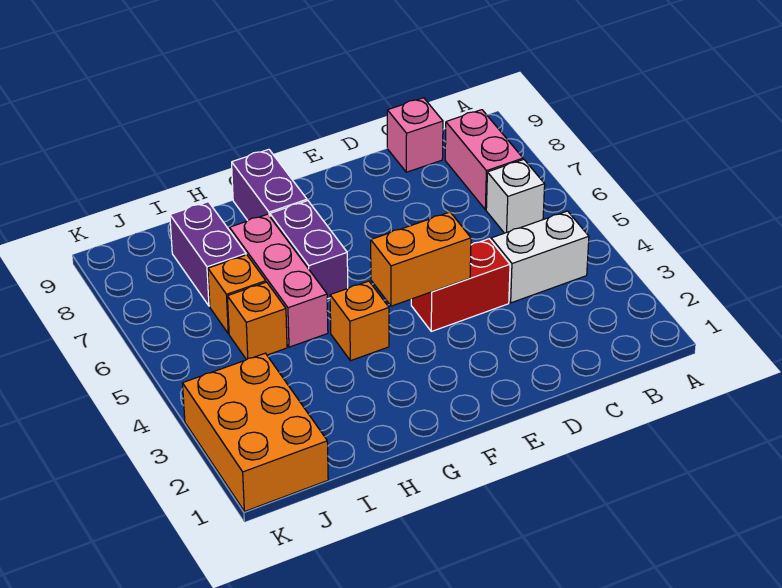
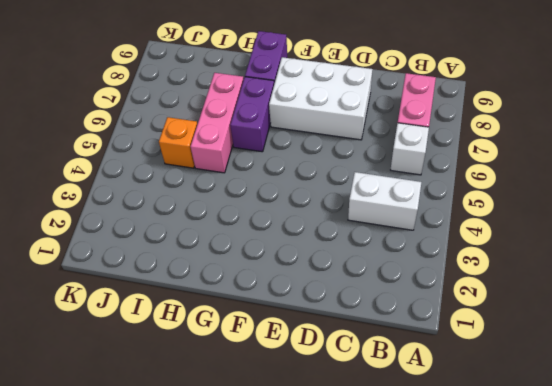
white brick D7:F8 level 1 -> none
none -> pink brick C9 level 1
none -> red brick D4:E4 level 1
none -> orange brick G4 level 1

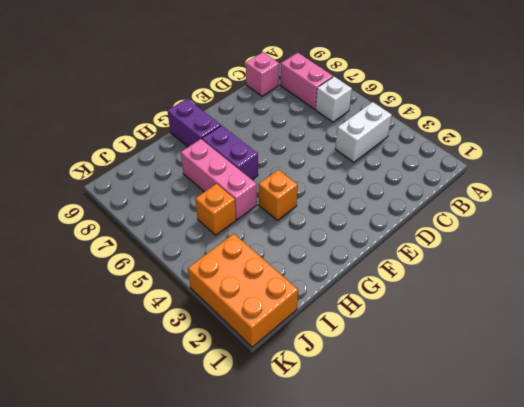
none -> red brick D4:E4 level 1
none -> orange brick I6 level 1
none -> purple brick I7:I8 level 1

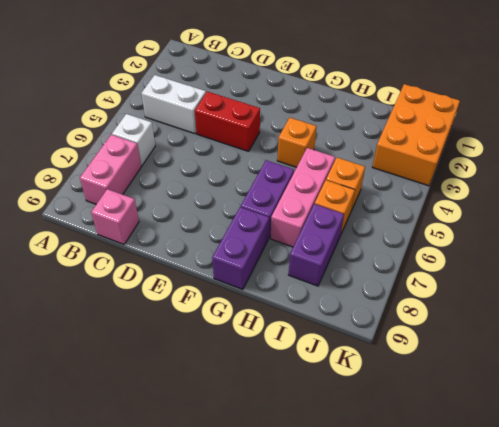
none -> orange brick E4:F4 level 2

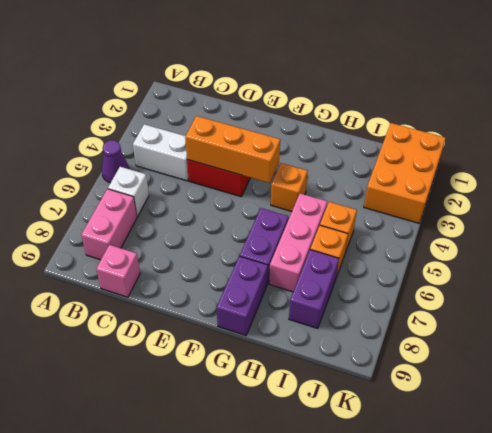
purple cone A5 level 1 -> none
orange brick D4:F4 level 2 -> orange brick E4:F4 level 2

